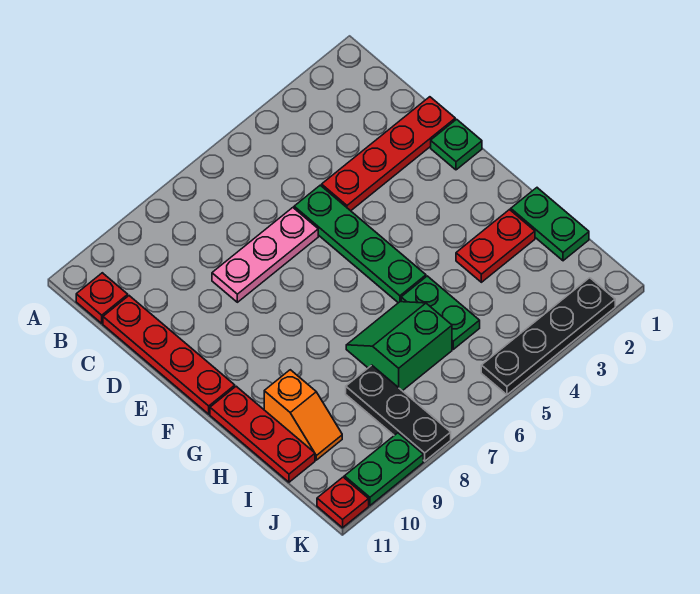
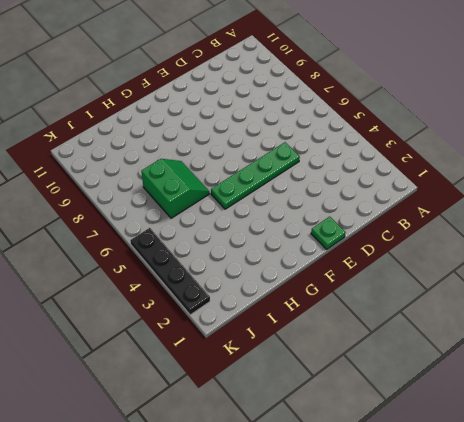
none -> red plate B11 level 1
none -> red plate C11:F11 level 1
none -> red plate D1:D4 level 1

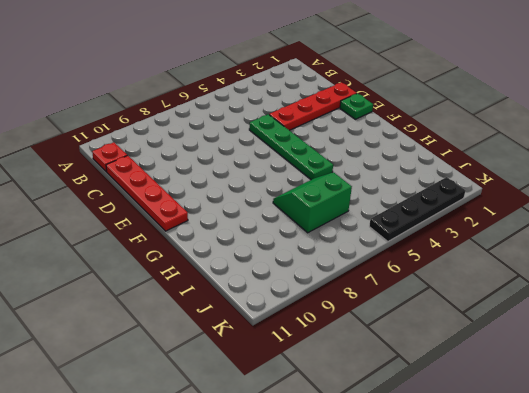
none -> pink plate D6:D8 level 1
none -> red plate G11:I11 level 1
none -> green plate H1:I1 level 1

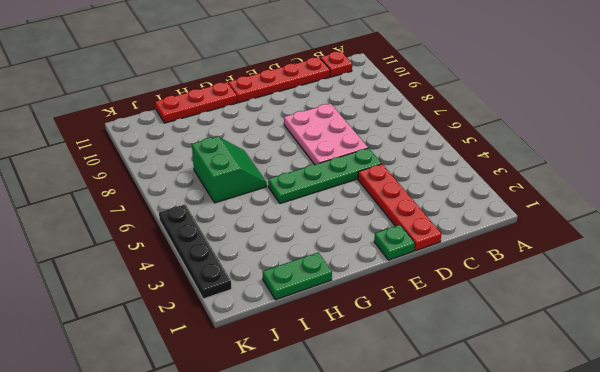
pink plate D6:E8 level 1 -> pink plate D6:D8 level 1
none -> red plate H2:H3 level 1
none -> green plate H5:I5 level 1
none -> orange slope H10:I10 level 1 top H

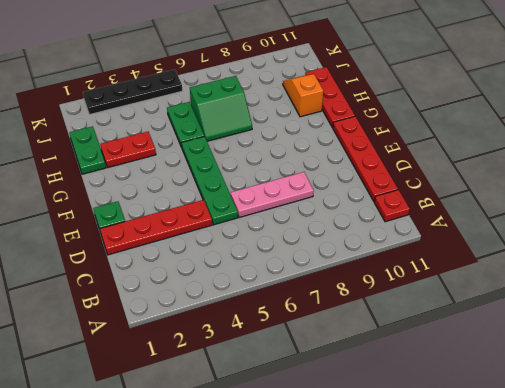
none -> black plate I8:K8 level 1
none -> green plate K9:K10 level 1
none -> red plate K11 level 1

